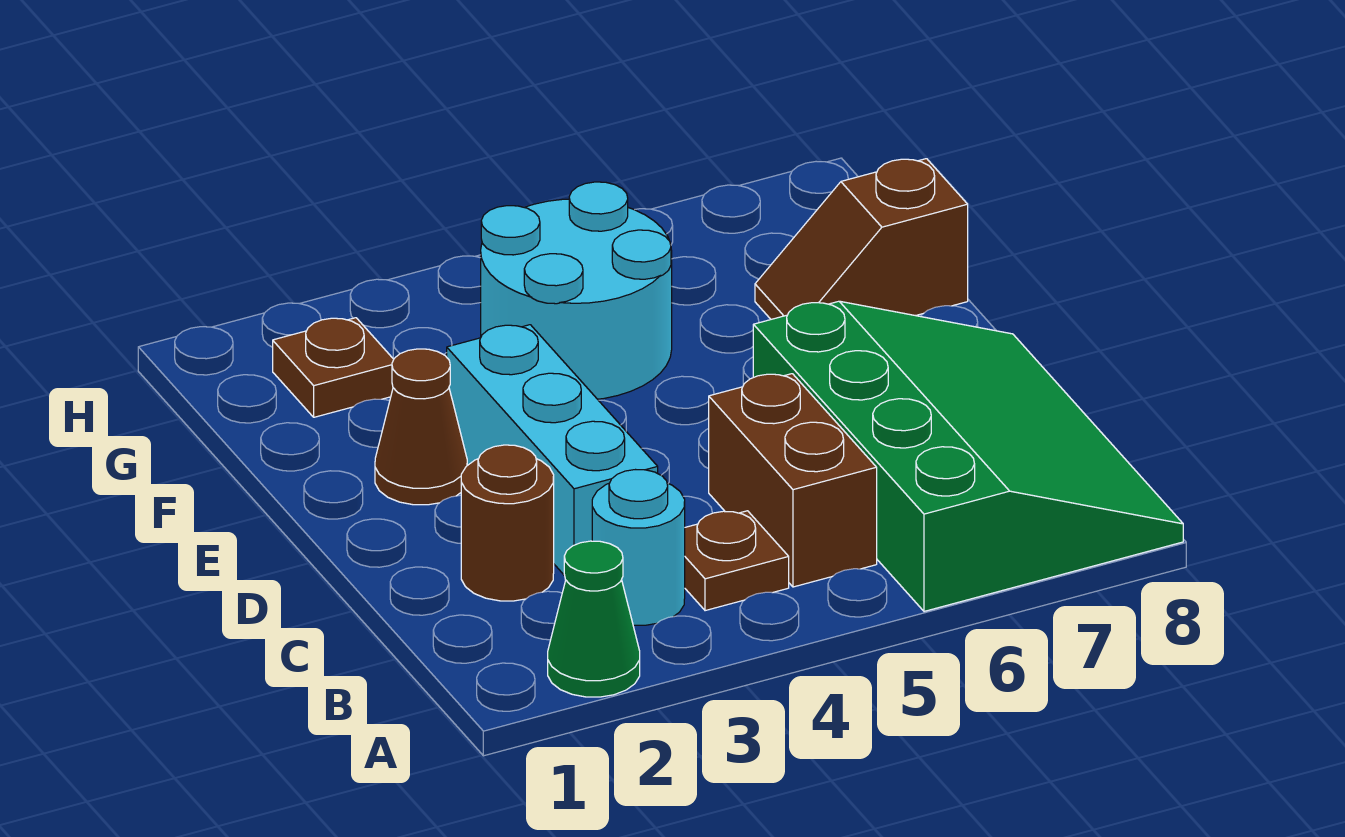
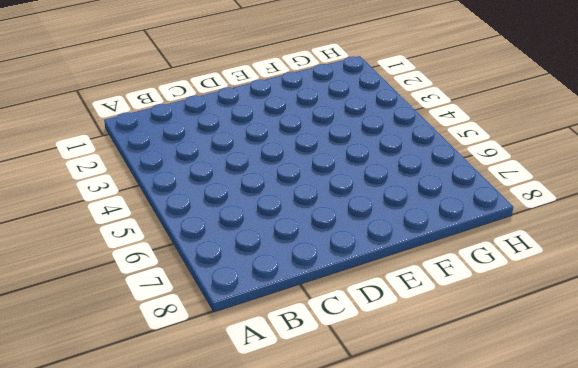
none -> green cone A2 level 1
none -> green slope A6:D8 level 1 top 6

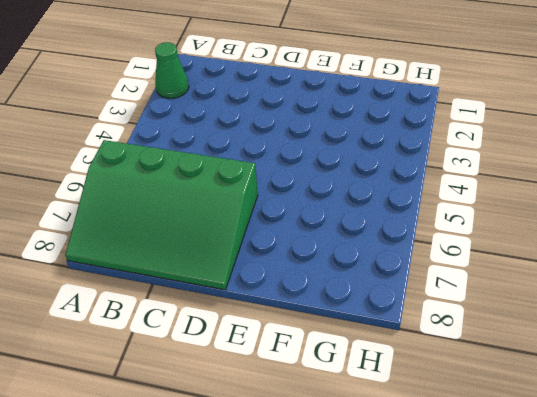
none -> cyan round brick B3 level 1
none -> brown plate B4 level 1

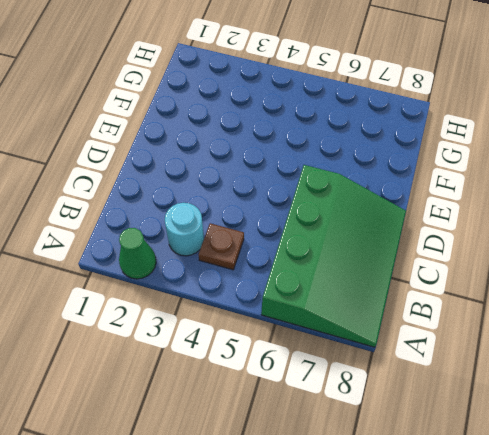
none -> brown brick B5:C5 level 1
none -> brown round brick C2 level 1

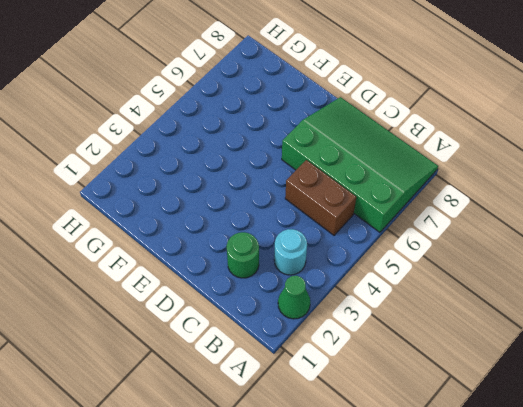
green round brick C2 level 1 -> brown round brick C2 level 1
none -> brown plate B4 level 1
none -> cyan brick C3:E3 level 1

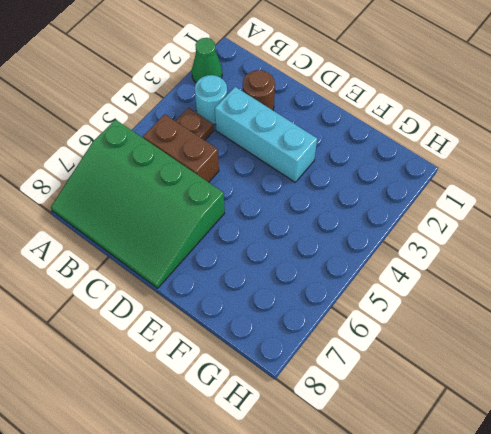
none -> brown cone E2 level 1
none -> cyan round brick F4:G5 level 1

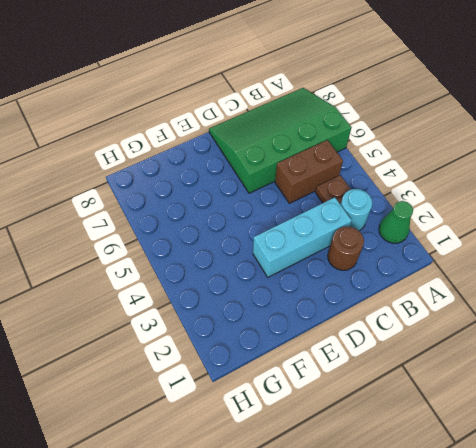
none -> brown cone E2 level 1
none -> cyan round brick F4:G5 level 1

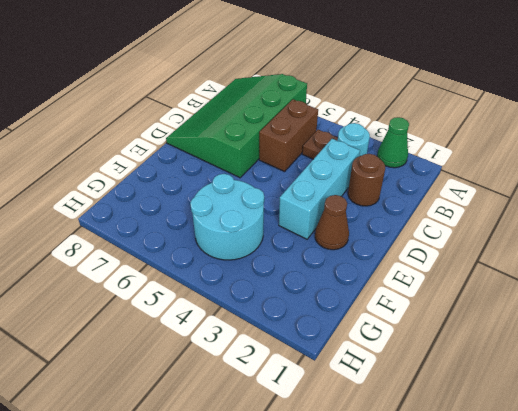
none -> brown slope F7:F8 level 1 top 8
none -> brown plate G2 level 1

